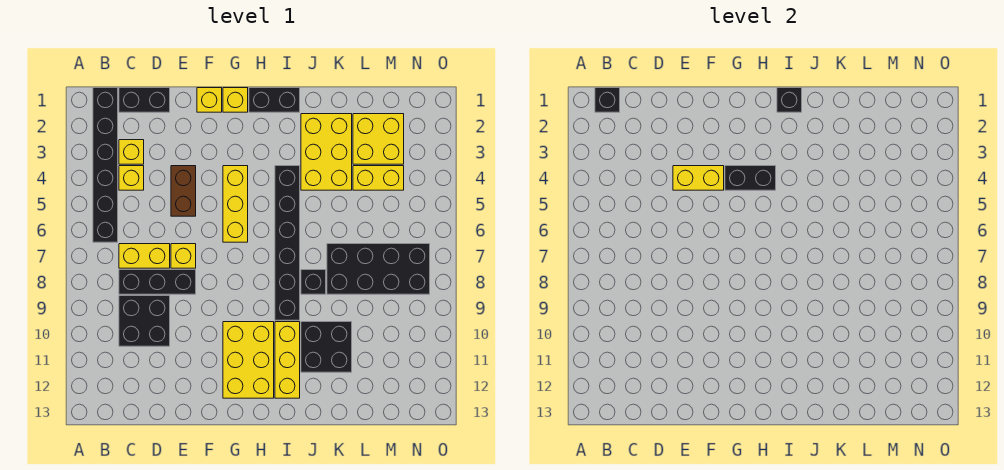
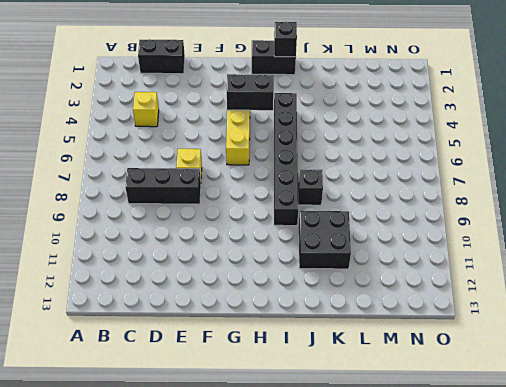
none -> black brick B1:B6 level 1
none -> yellow brick C3 level 1
none -> yellow brick C7:D7 level 1

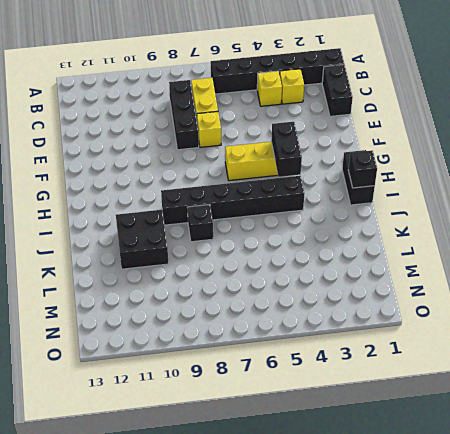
none -> black brick C9:D10 level 1
none -> brown brick E4:E5 level 1
none -> yellow brick F1 level 1

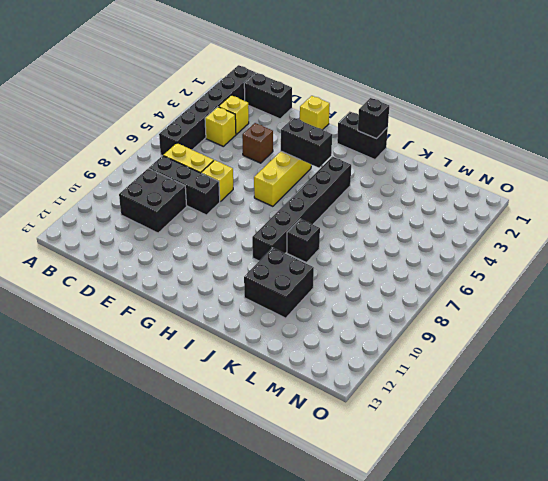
brown brick E4 level 1 -> brown brick E4:E5 level 1
none -> yellow brick G1 level 1
none -> yellow brick G10:H12 level 1
none -> yellow brick I10:I12 level 1

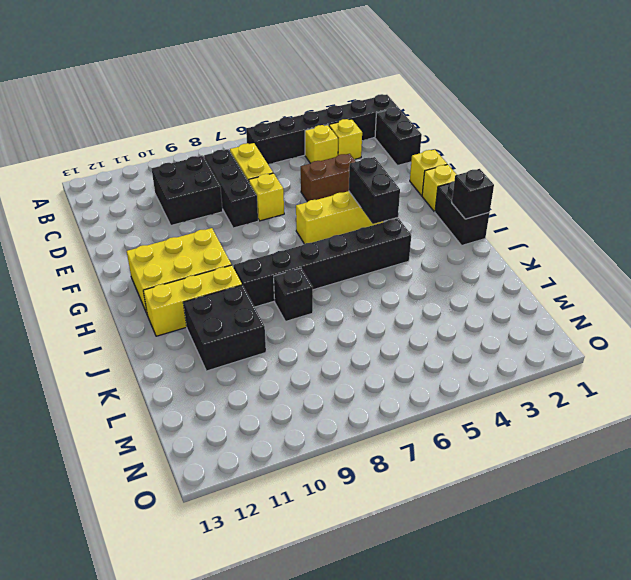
none -> yellow brick J2:K4 level 1
none -> black brick K7:N8 level 1
none -> yellow brick L2:M3 level 1

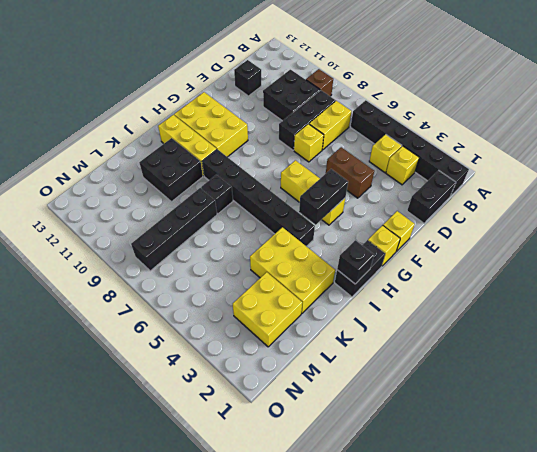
brown brick B9 level 1 -> none
black brick D12 level 1 -> black brick B1 level 2
black brick K8:N8 level 1 -> black brick K7:N8 level 1
none -> yellow brick L4:M4 level 1
none -> yellow brick E4:F4 level 2

